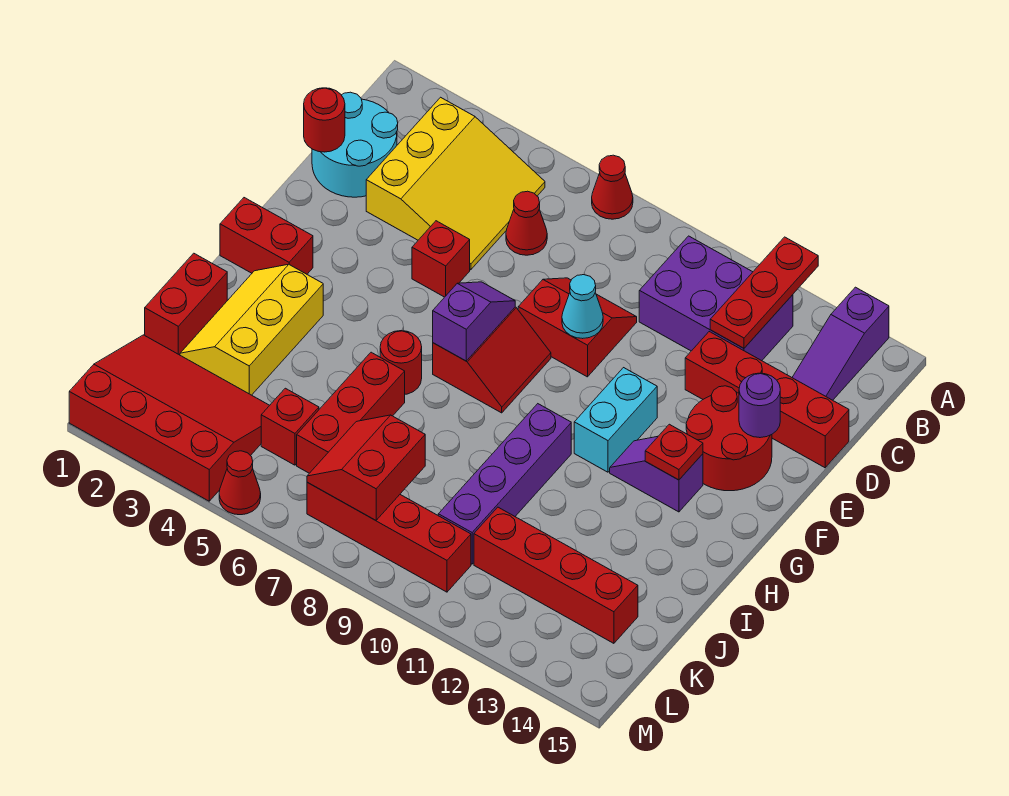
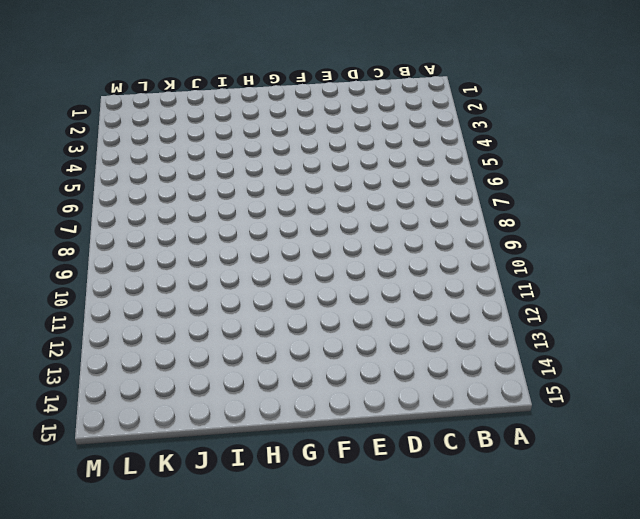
none -> red cone A7 level 1
none -> purple slope A14:C14 level 1 top A
none -> yellow slope B3:D5 level 1 top 3
none -> purple brick B10:C12 level 1

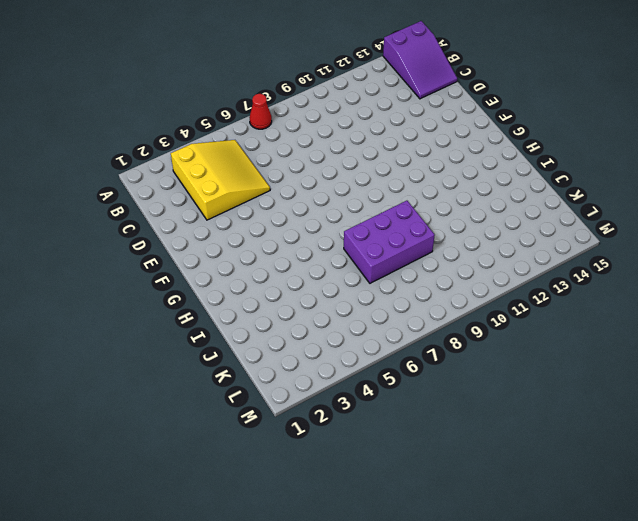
purple slope A14:C15 level 1 top A -> purple slope A14:C14 level 1 top A
purple brick I7:J9 level 1 -> purple brick B10:C12 level 1
none -> cyan round brick C1:D2 level 1
none -> red cone C6 level 1
none -> red slope D8:E9 level 1 top E
none -> red brick D12:D15 level 1

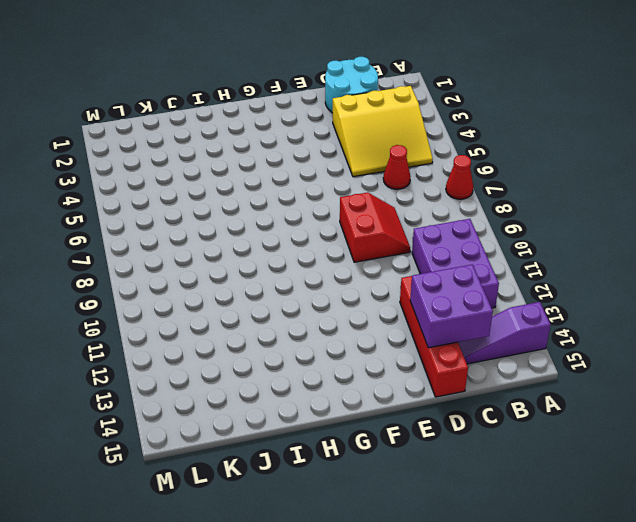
purple brick C13:D14 level 2 -> none
none -> red brick E5 level 1
none -> red round brick E13:F14 level 1
none -> red slope F7:G8 level 1 top 7
none -> cyan brick F11:G11 level 1

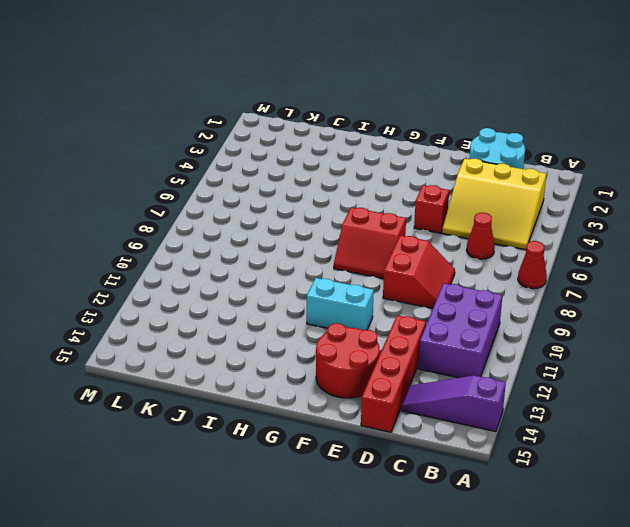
none -> red brick G1:G2 level 1
none -> purple slope G12:G13 level 1 top 13
none -> yellow slope H2:J3 level 1 top 3
none -> red round brick H6 level 1

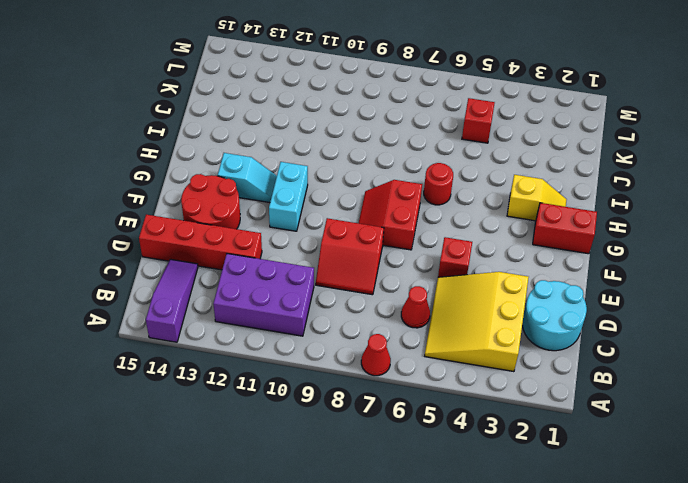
cyan slope G12:G13 level 1 top 13 -> purple slope G12:G13 level 1 top 13
yellow slope H2:H3 level 1 top 3 -> yellow slope H2:J3 level 1 top 3
none -> purple brick H10:K10 level 1
none -> red brick I1:J1 level 1
none -> red brick I6:K6 level 1
none -> red slope K1:M4 level 1 top M

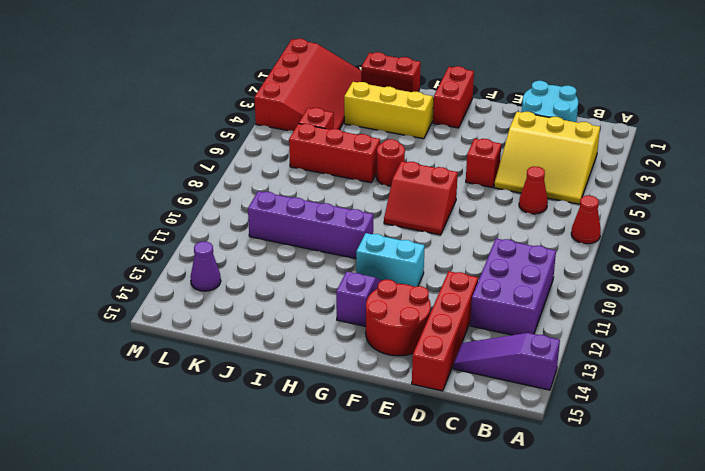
purple cone L13 level 1 -> none
none -> red slope D8:E9 level 1 top E
none -> red brick K11:K14 level 1
none -> red brick L7:L10 level 1
none -> red cone M5 level 1

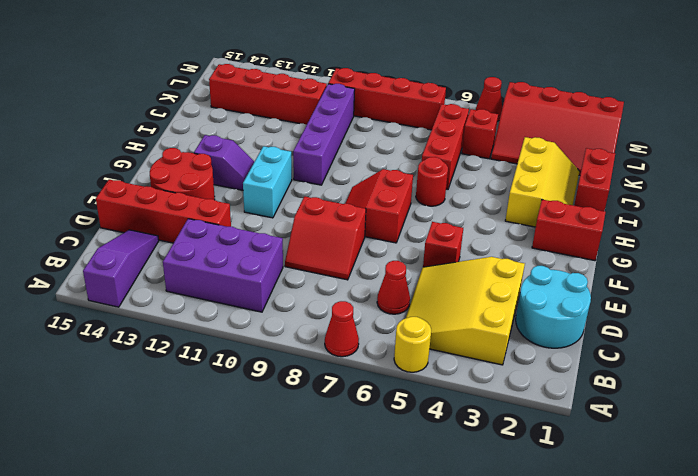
yellow round brick A5 level 1 -> none
none -> red plate A12:C12 level 2
none -> red round brick D1 level 2
none -> cyan cone E9 level 2
none -> purple round brick E14 level 2

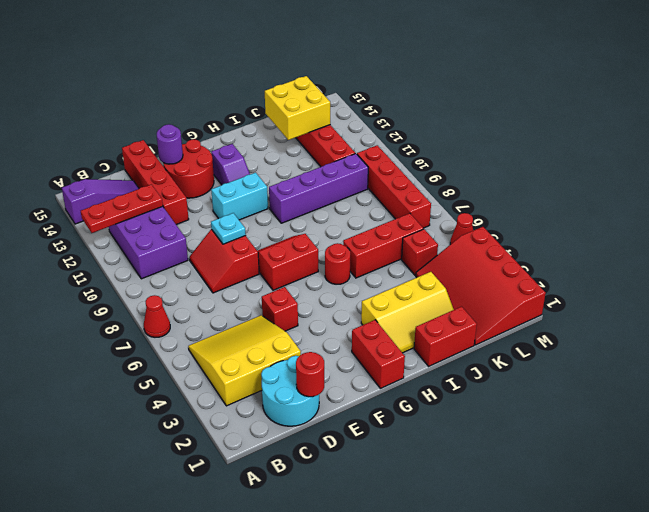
cyan plate E9 level 2 -> cyan cone E9 level 2
yellow brick J13:K14 level 2 -> none
none -> red cone C6 level 1
none -> purple slope F7:G7 level 2 top G
none -> red plate G13 level 2
none -> red slope K7:L8 level 2 top 8

